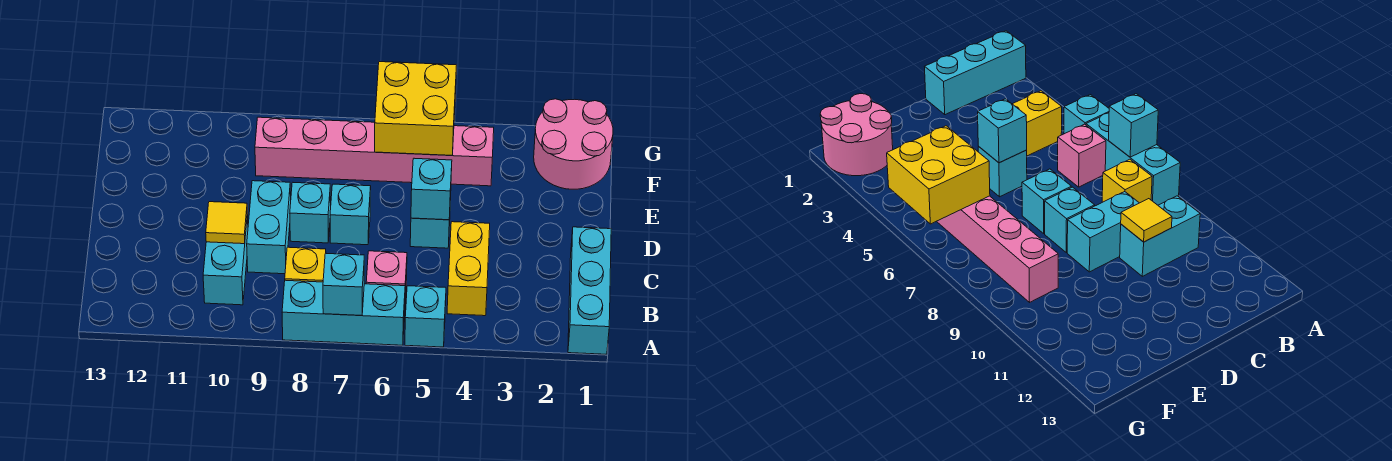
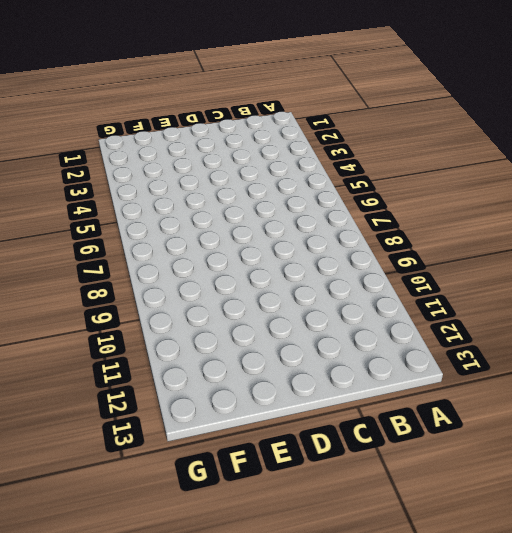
none -> cyan brick A1:C1 level 1
none -> cyan brick A5 level 1
none -> cyan brick A6:A8 level 1

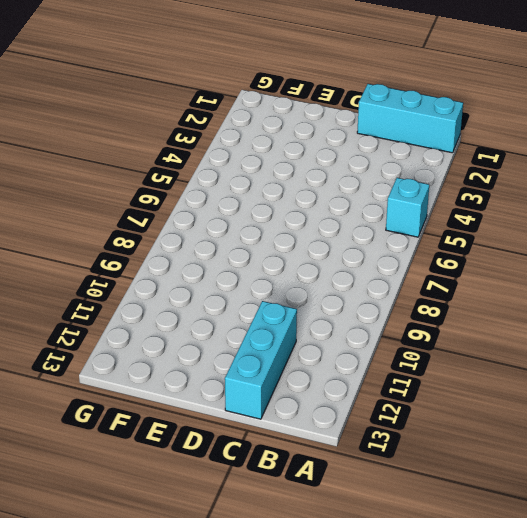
cyan brick C11:C13 level 1 -> cyan brick A6:A8 level 1
none -> yellow brick B4:C4 level 1
none -> pink brick B6 level 1
none -> yellow brick B8 level 1

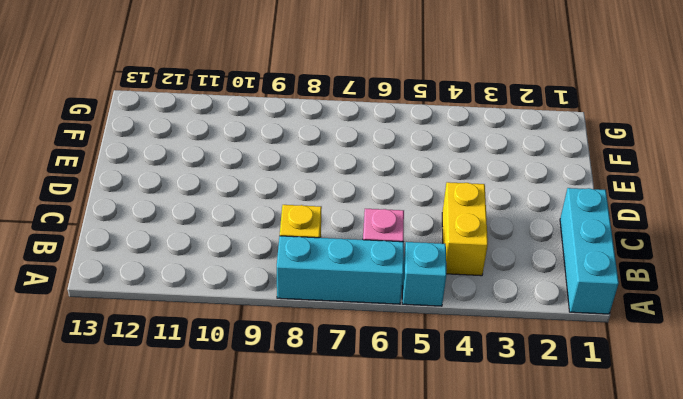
none -> cyan brick B10:C10 level 1
none -> cyan brick C9:D9 level 1
none -> cyan brick D5 level 1

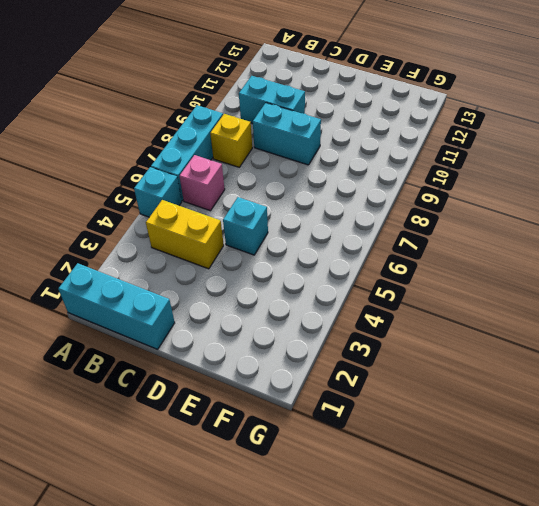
none -> cyan brick D7 level 1
none -> cyan brick D8 level 1
none -> pink round brick F1:G2 level 1

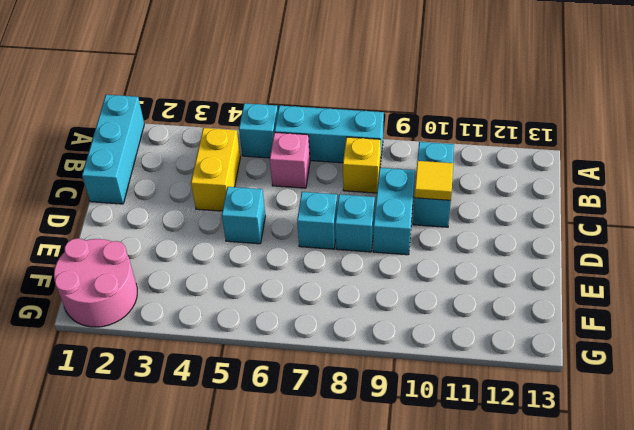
none -> pink brick F4:F9 level 1
none -> cyan brick A7 level 2
none -> cyan brick D5 level 2

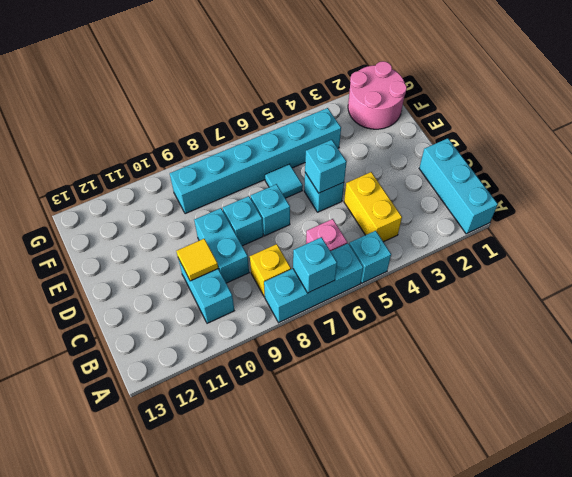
cyan tile E6 level 1 -> none
cyan brick F4:F9 level 1 -> pink brick F4:F9 level 1
none -> yellow brick F5:G6 level 2

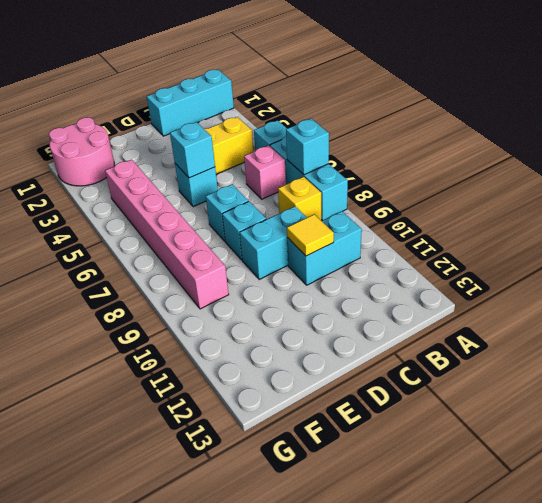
none -> yellow brick F5:G6 level 2

